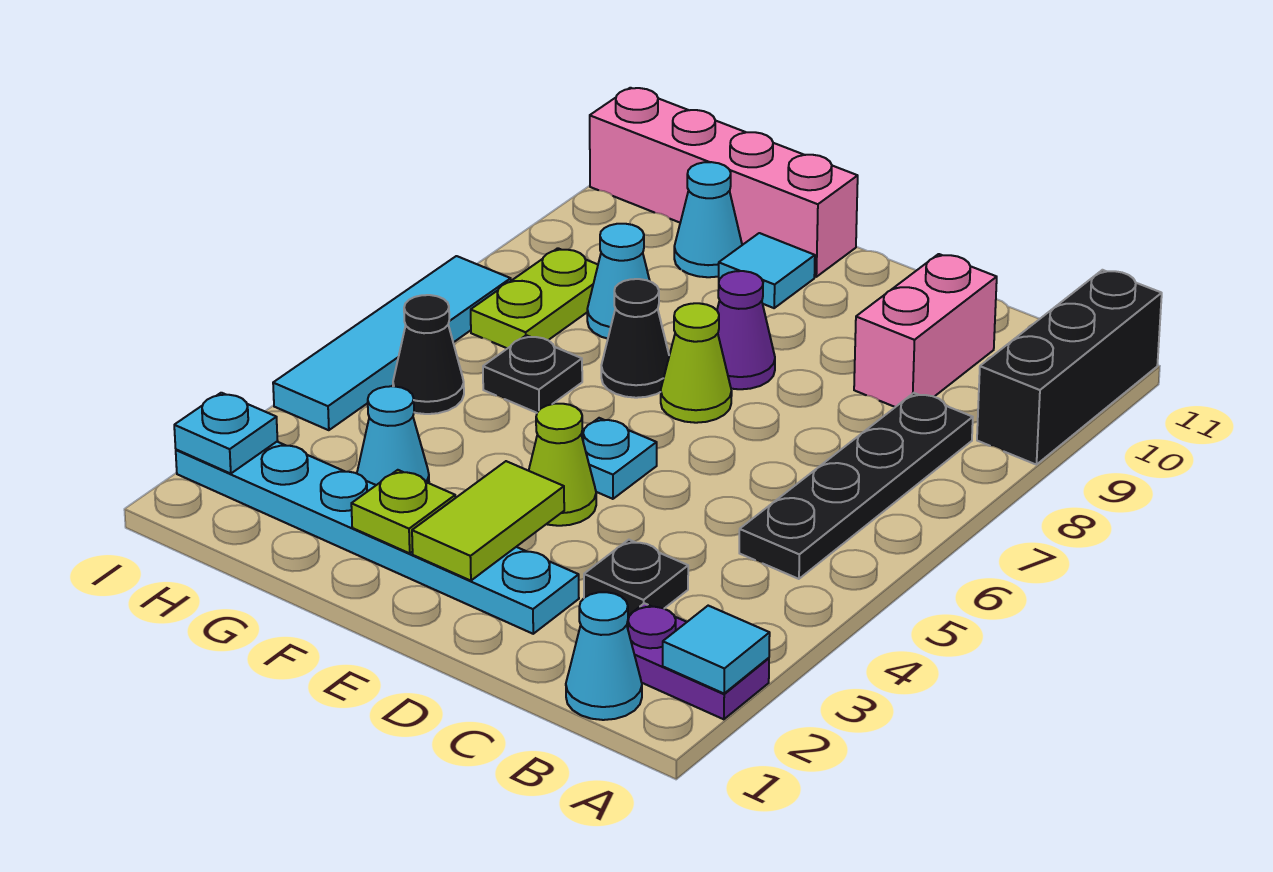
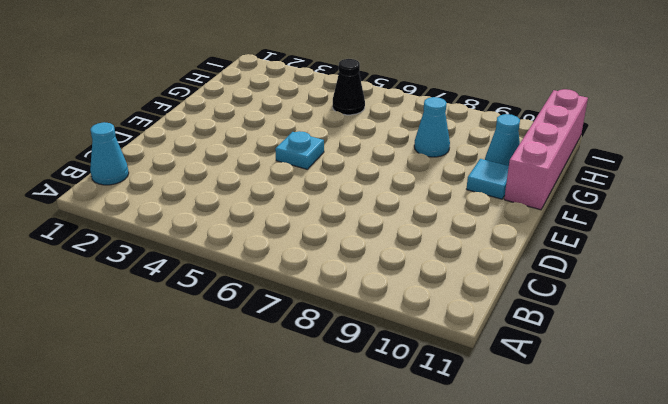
none -> purple plate A2:B2 level 1
none -> black brick A9:A11 level 1
none -> black plate B5:B8 level 1

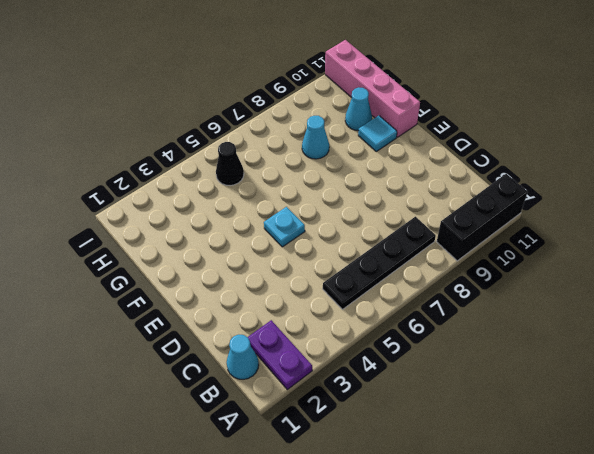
none -> black plate C3 level 1
none -> pink brick C9:C10 level 1
none -> cyan plate D2:I2 level 1

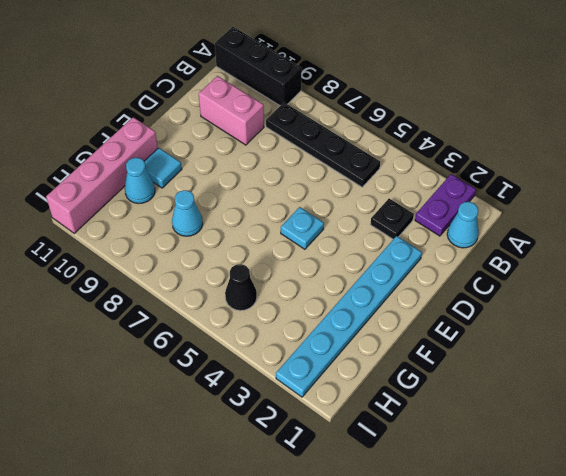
none -> lime cone E4 level 1
none -> lime cone E7 level 1
none -> purple cone E8 level 1

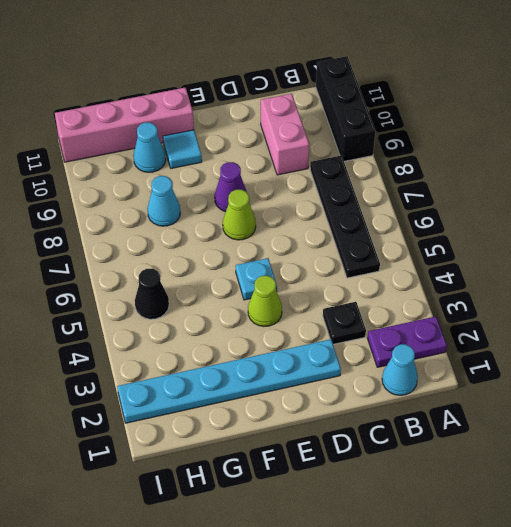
none -> black cone F7 level 1
none -> cyan cone G3 level 1
none -> black plate G6 level 1

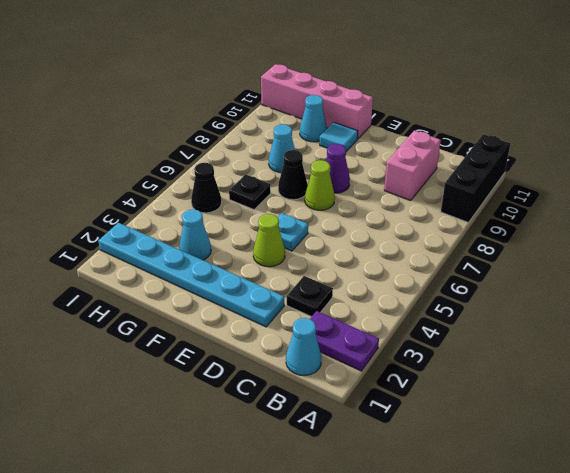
none -> black plate B5:B8 level 1
none -> lime plate H7:H8 level 1
none -> cyan tile I4:I7 level 1

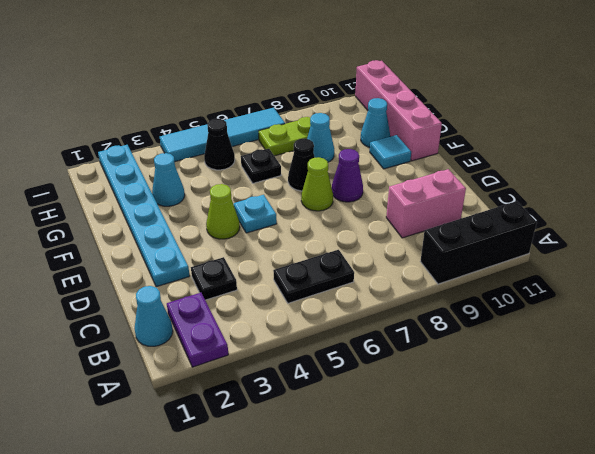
black plate B5:B6 level 1 -> black plate B5:B8 level 1
none -> cyan tile A2 level 2
none -> lime tile E2:E3 level 2
none -> lime plate F2 level 2

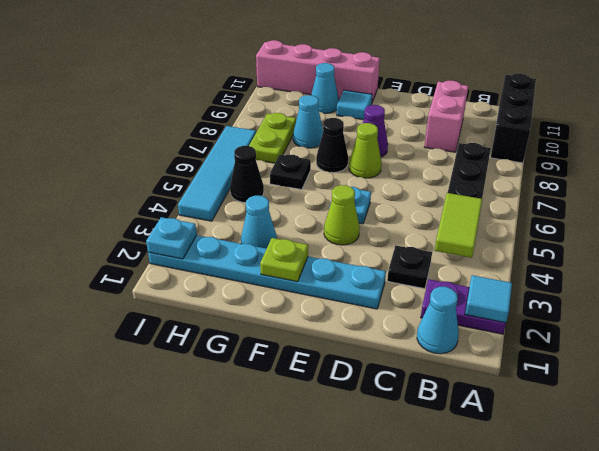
lime tile B4:B5 level 2 -> lime tile E2:E3 level 2

